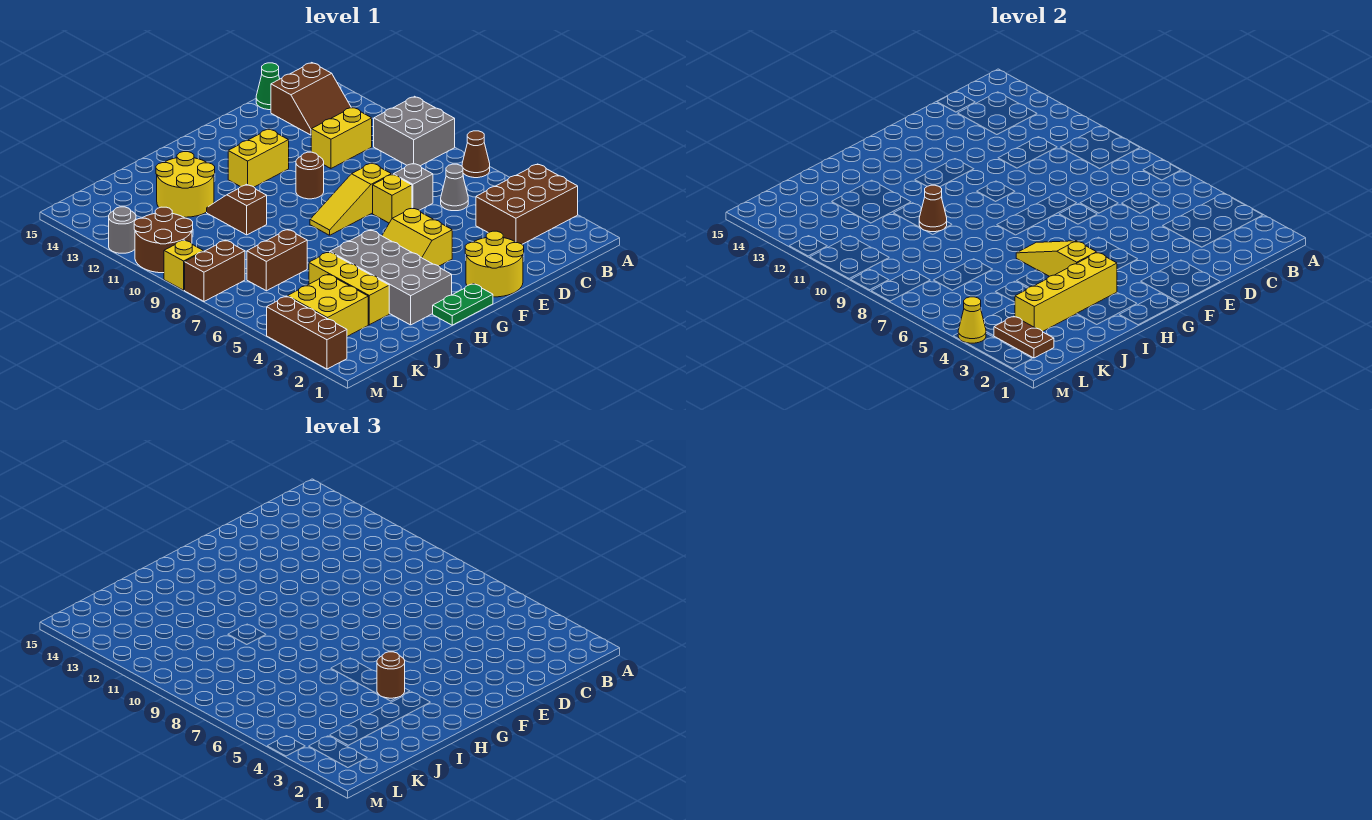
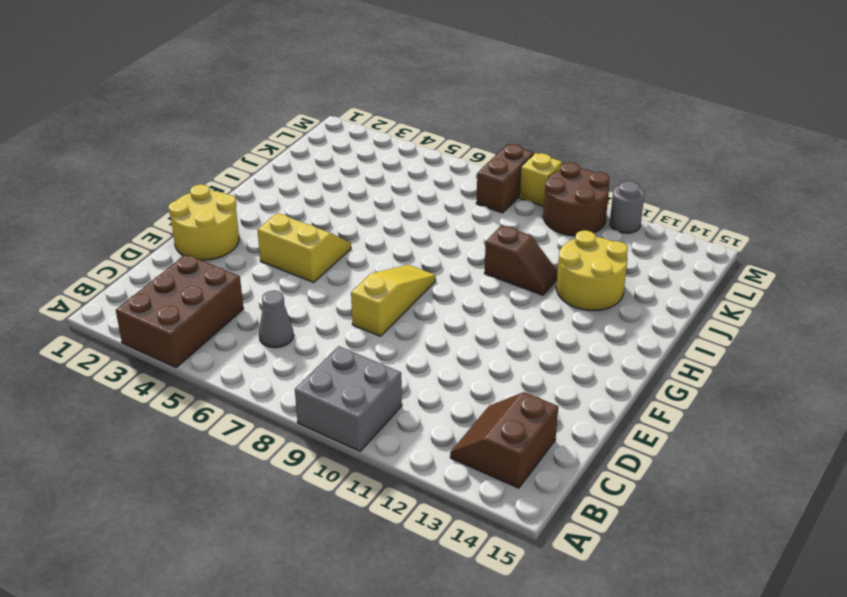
none -> brown cone A7 level 1
none -> yellow brick C11:D11 level 1
none -> green cone C15 level 1
none -> grey brick D7 level 1

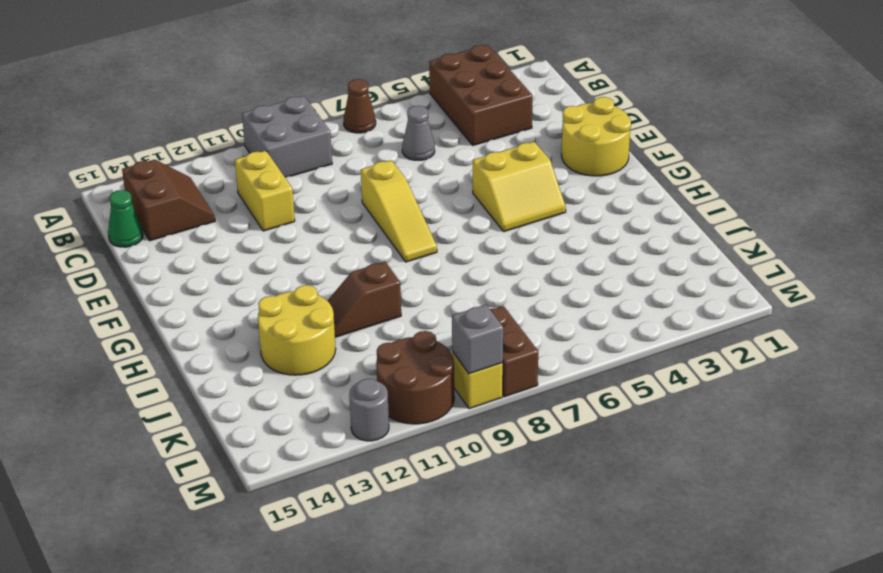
grey brick M9 level 2 -> grey brick D7 level 1
none -> yellow brick E7 level 1
none -> brown round brick F10 level 1
none -> yellow brick F12:G12 level 1
none -> green plate G1:H1 level 1

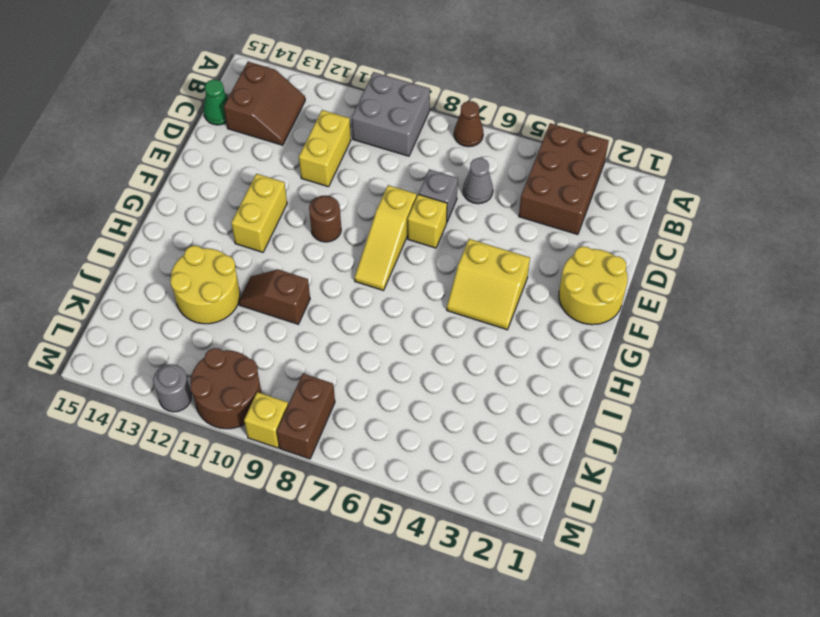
none -> green plate G1:H1 level 1
none -> grey brick H2:I5 level 1
none -> yellow brick J3:J5 level 1
none -> brown brick J7:K7 level 1

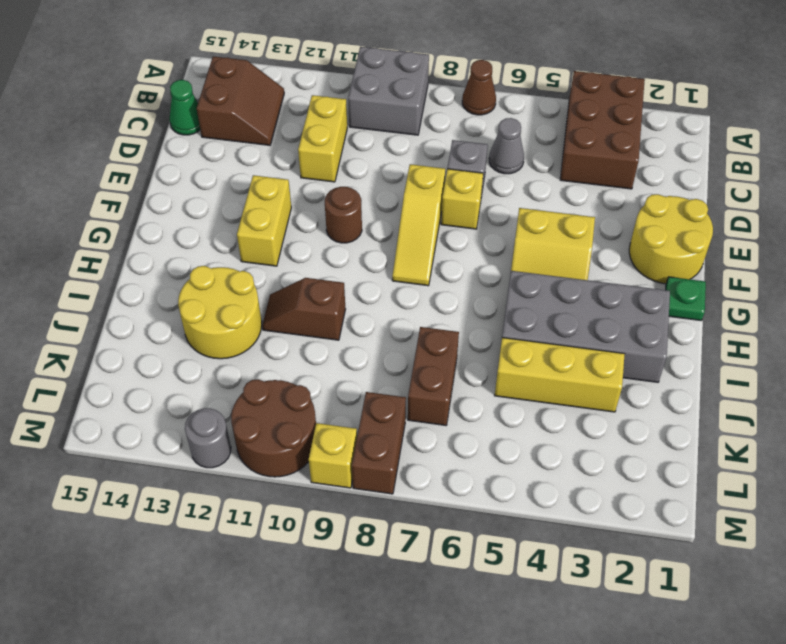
green plate G1 level 1 -> green plate G1:H1 level 1
none -> yellow brick K3:L4 level 1
none -> brown brick M2:M4 level 1
none -> yellow brick H3:K3 level 2
none -> yellow slope H4:H6 level 2 top 4

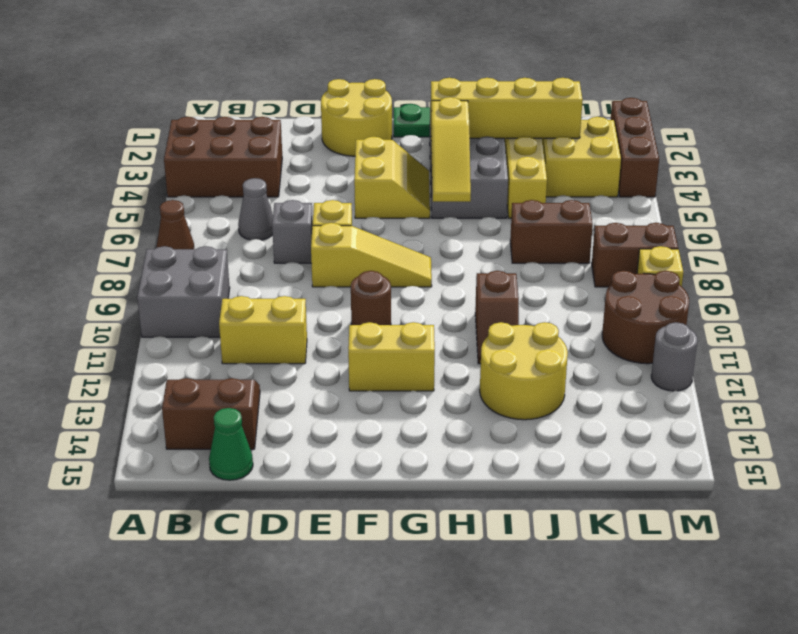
none -> brown cone I10 level 2
none -> brown plate L2:L3 level 2
none -> yellow cone M4 level 2
none -> brown round brick H4 level 3

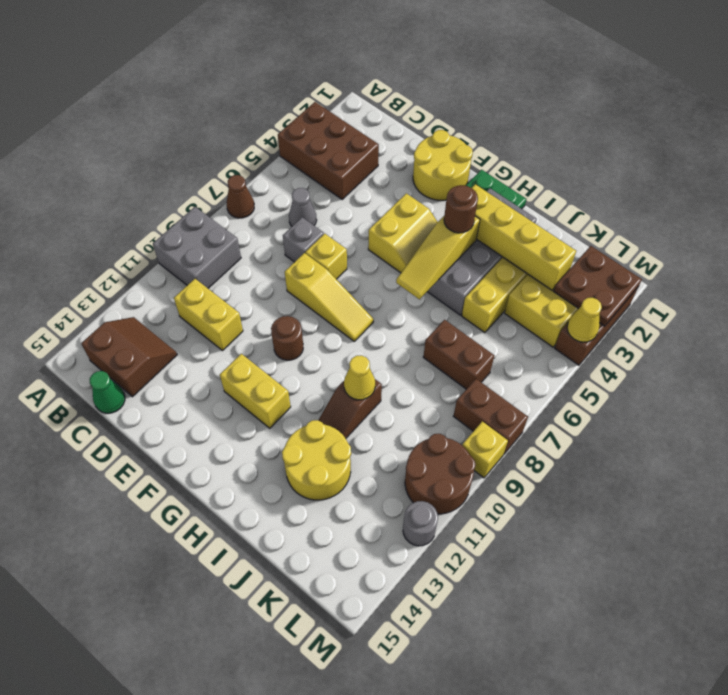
yellow cone I10 level 2 -> brown cone I10 level 2
brown plate L2:M3 level 2 -> brown plate L2:L3 level 2

